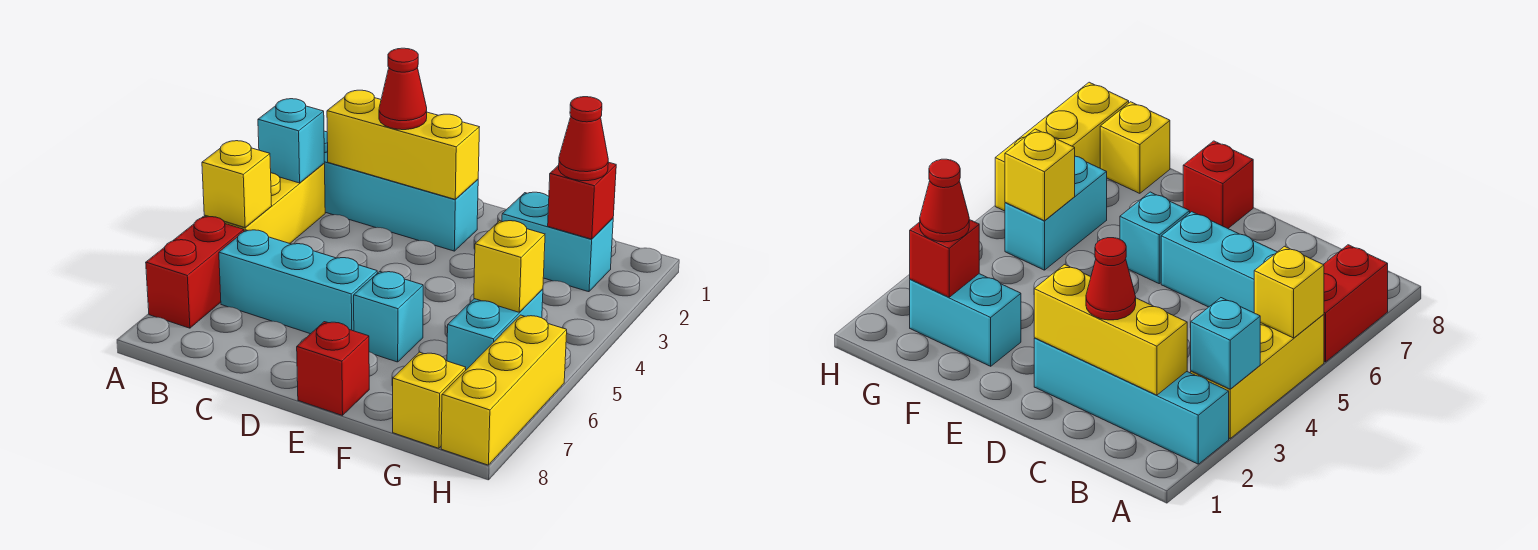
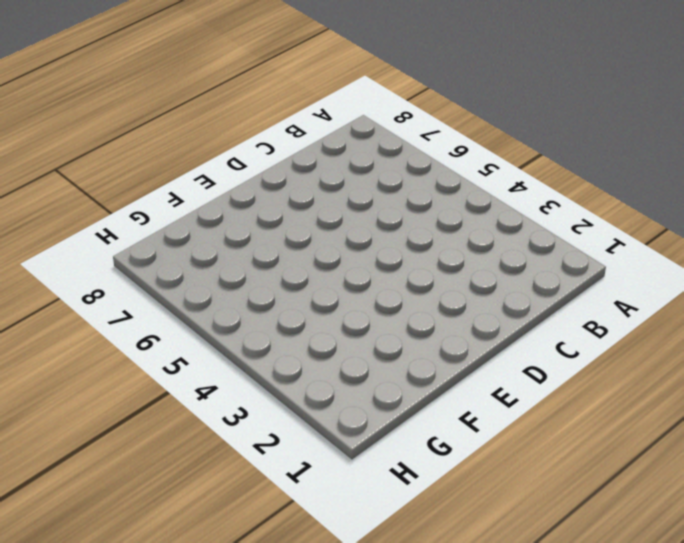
none -> cyan brick A2:D2 level 1
none -> yellow brick A3:A5 level 1
none -> red brick A6:A7 level 1

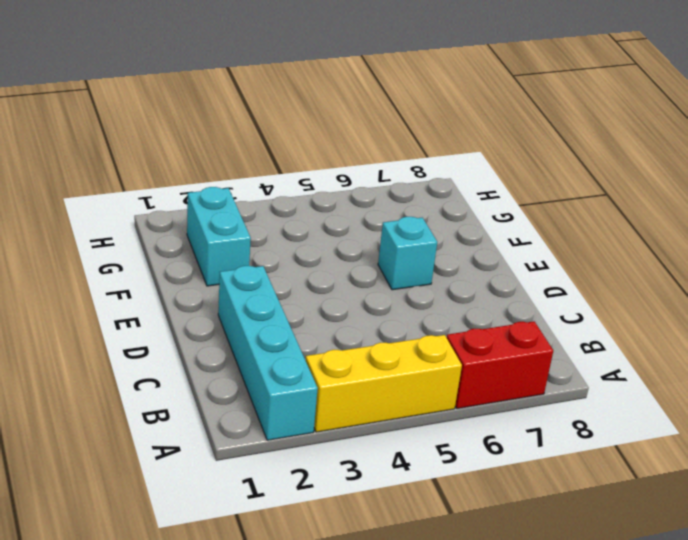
none -> cyan brick B6:D6 level 1
none -> red brick E8 level 1
none -> cyan brick G5:G6 level 1

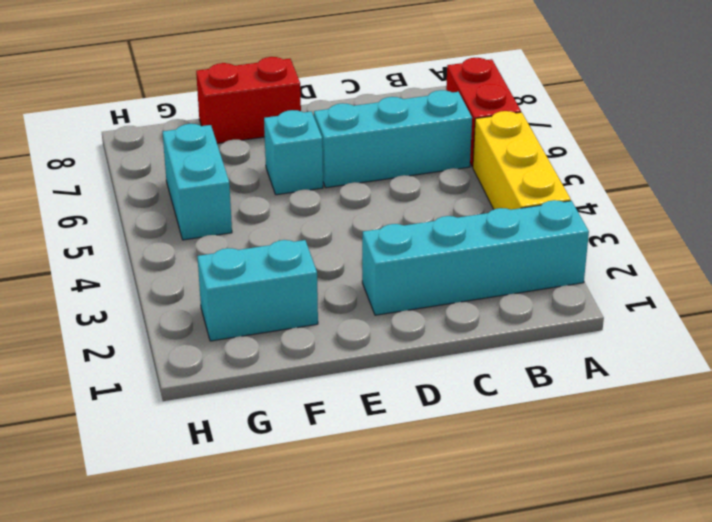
red brick E8:F8 level 1 -> red brick E8 level 1
none -> yellow brick G8 level 1
none -> yellow brick H6:H8 level 1
none -> cyan brick A3 level 2

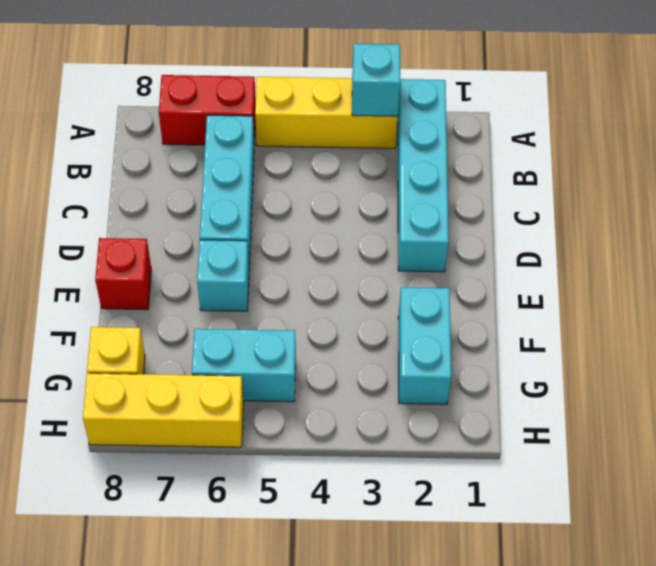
none -> yellow brick A5 level 2
none -> yellow brick B2:D2 level 2
none -> red brick G2 level 2

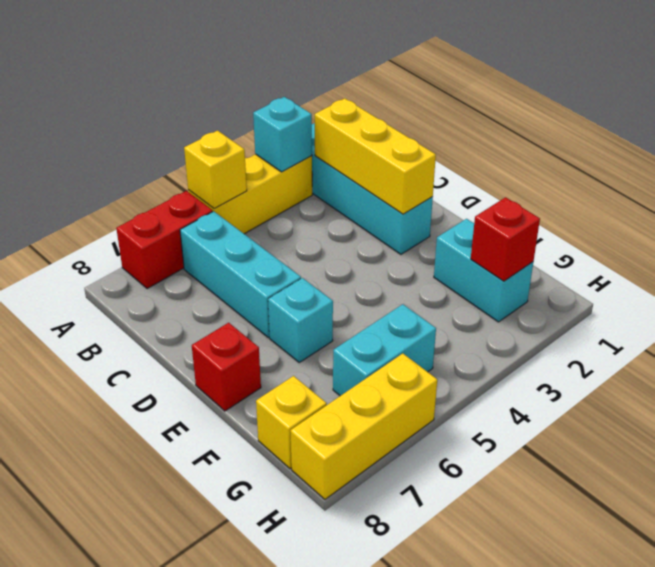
none -> yellow brick G5 level 2
none -> red cone C2 level 3
none -> red cone G2 level 3

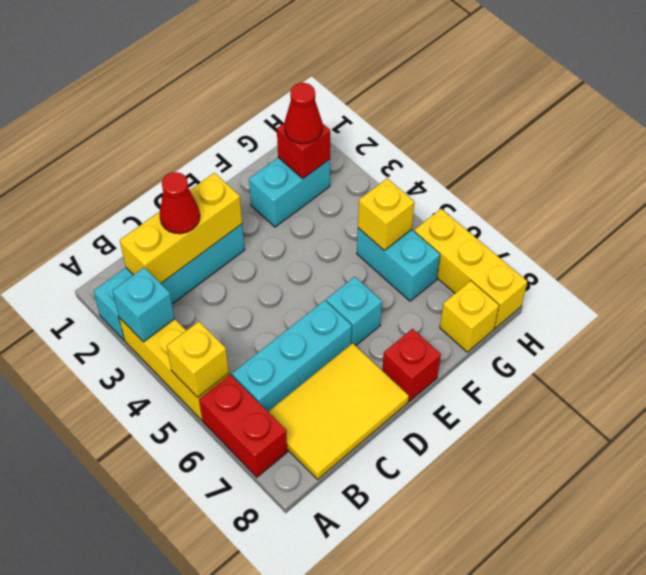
yellow tile B7:D8 level 1 -> none

